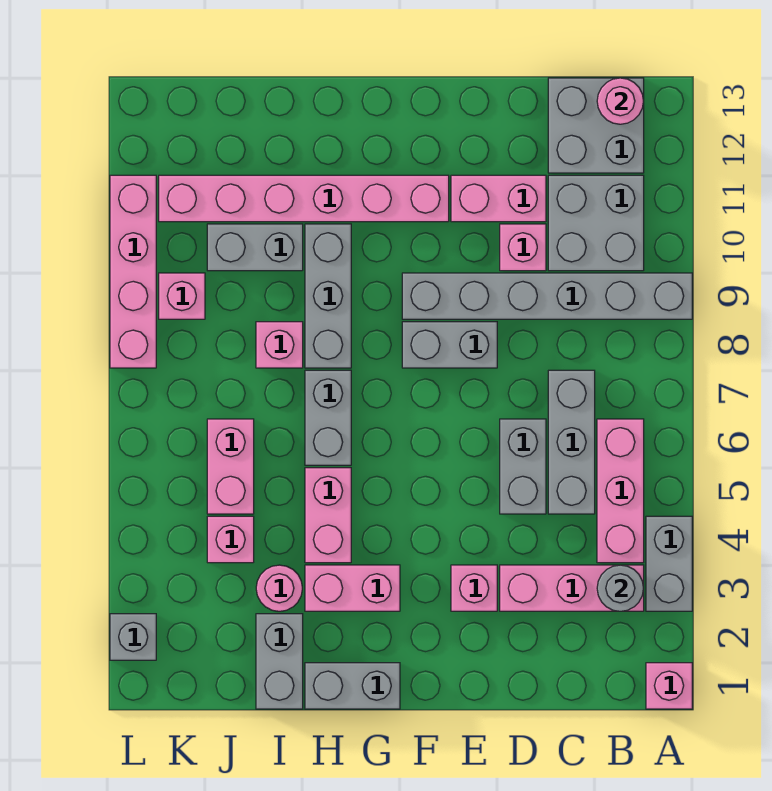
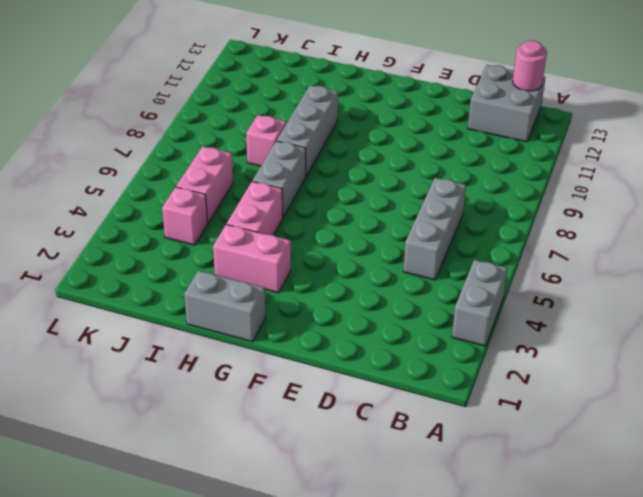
none -> pink brick A1 level 1
none -> grey brick A9:F9 level 1
none -> pink brick B3:D3 level 1
none -> pink brick B4:B6 level 1

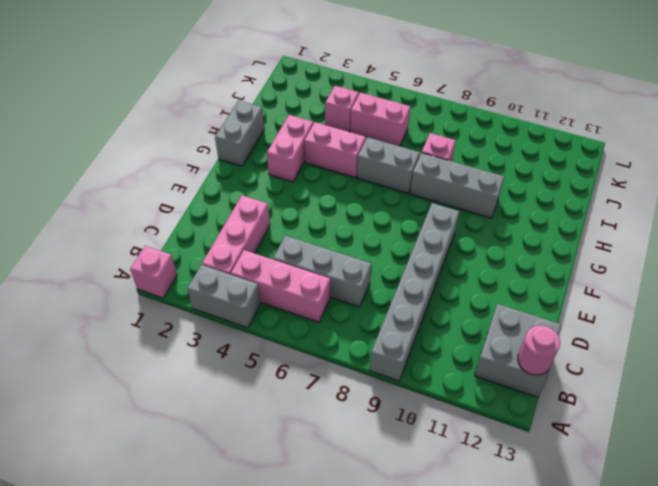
none -> grey brick B10:C11 level 1
none -> grey brick D5:D6 level 1
none -> pink brick D10 level 1
none -> pink brick D11:E11 level 1

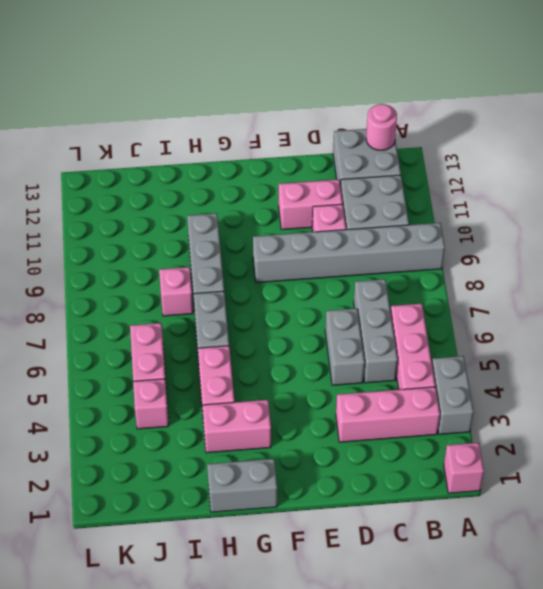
none -> pink brick E3 level 1
none -> grey brick E8:F8 level 1
none -> pink brick F11:K11 level 1
none -> grey brick I1:I2 level 1

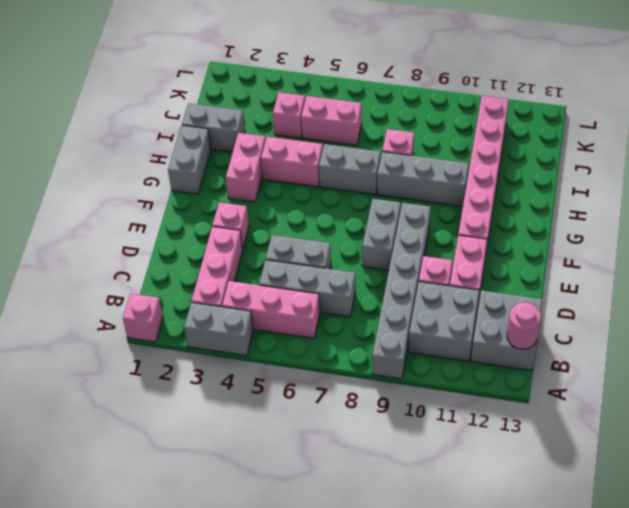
none -> pink round brick I3 level 1
none -> grey brick I10:J10 level 1
none -> pink brick K9 level 1
none -> grey brick L2 level 1

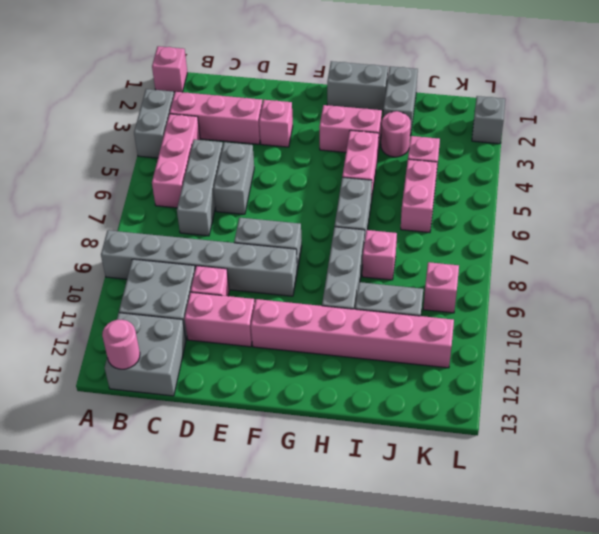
none -> pink brick L8:L11 level 1
none -> grey round brick B3 level 2

